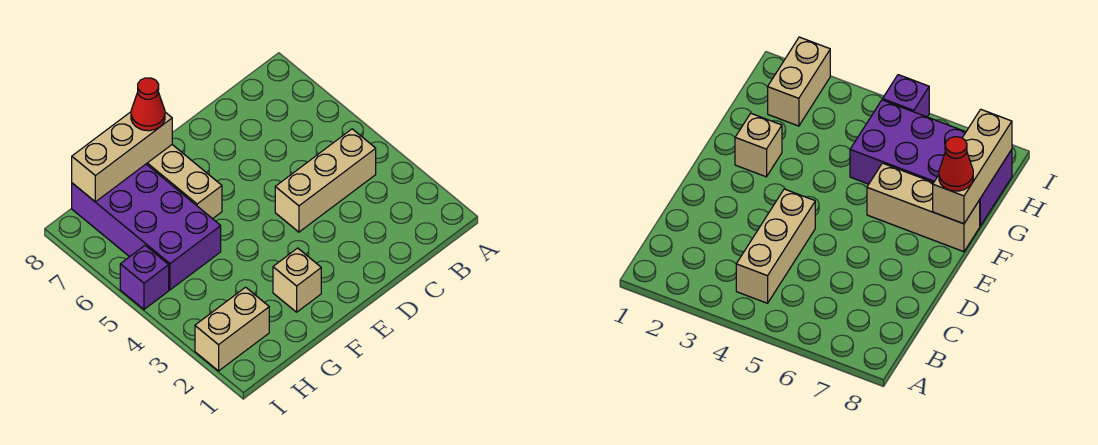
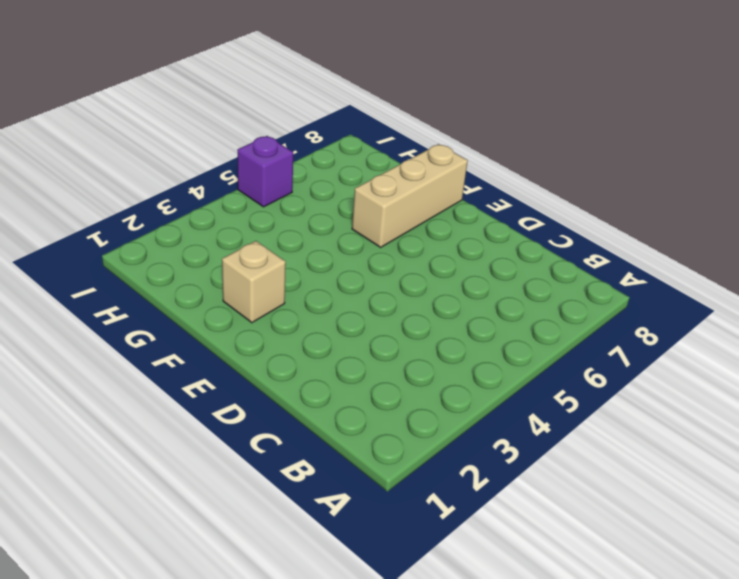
none -> tan brick B4:D4 level 1
none -> purple brick G5:H8 level 1

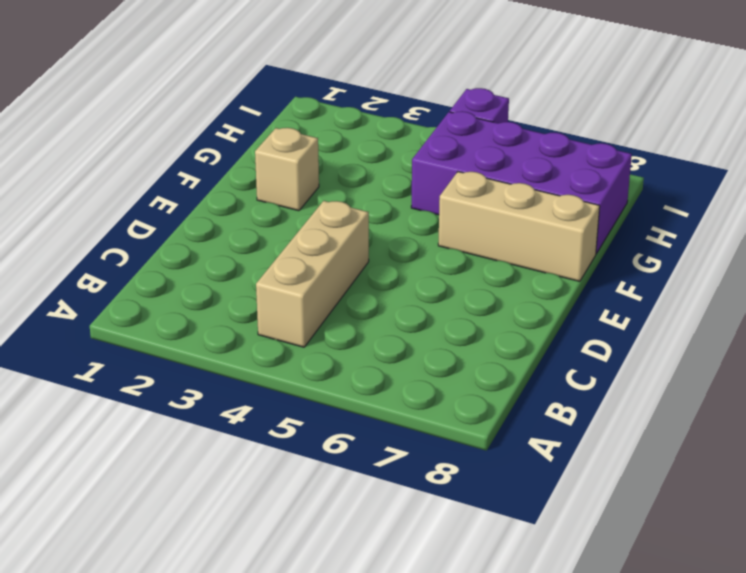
none -> tan brick H2:I2 level 1
none -> tan brick F8:H8 level 2

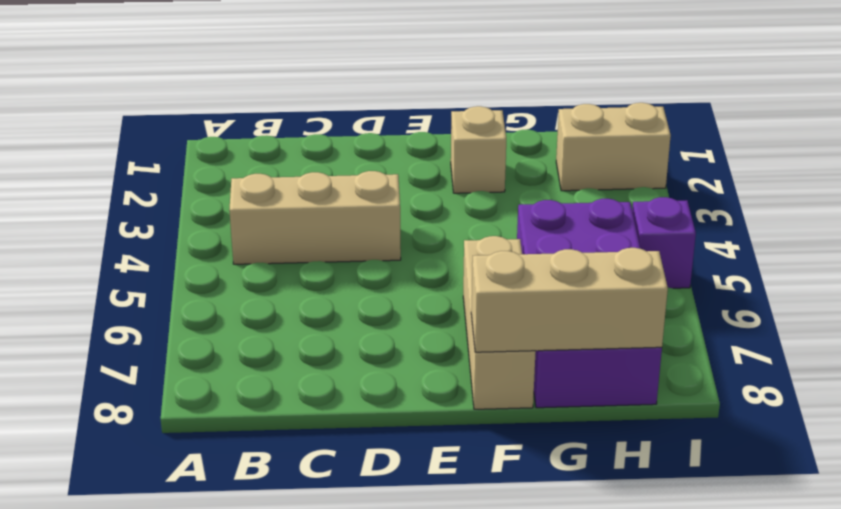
none -> red cone F8 level 3

